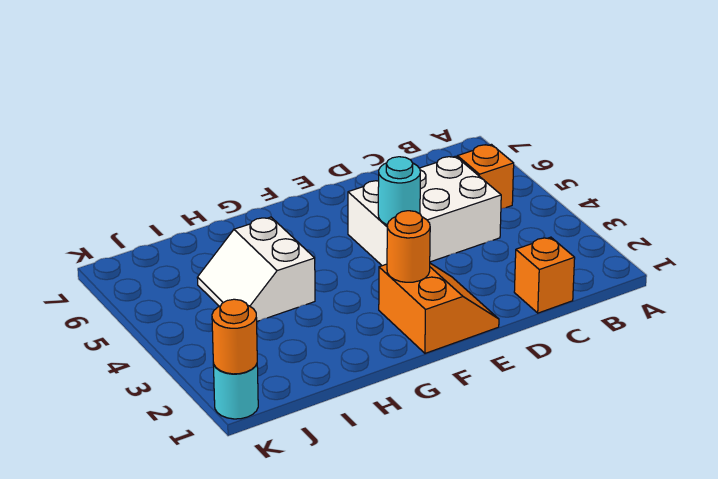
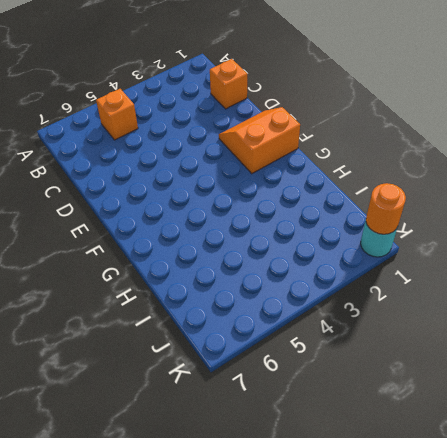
none -> white brick C4:E5 level 1
none -> white slope H4:I5 level 1 top H

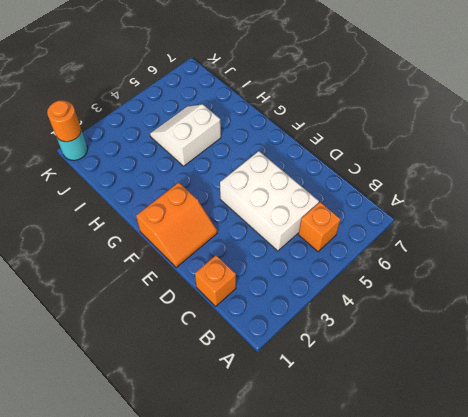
none -> cyan round brick E4 level 2
none -> orange round brick F2 level 2

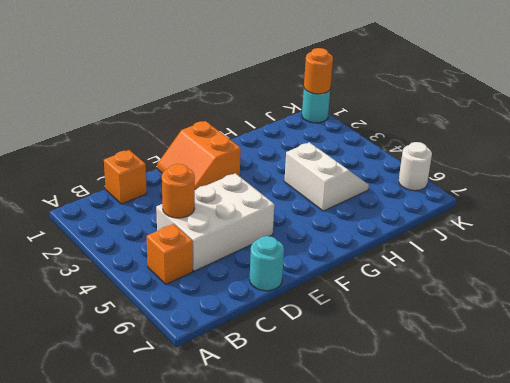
orange round brick C4 level 2 -> orange round brick F2 level 2
cyan round brick D7 level 1 -> cyan round brick E4 level 2
white round brick K6 level 1 -> none

